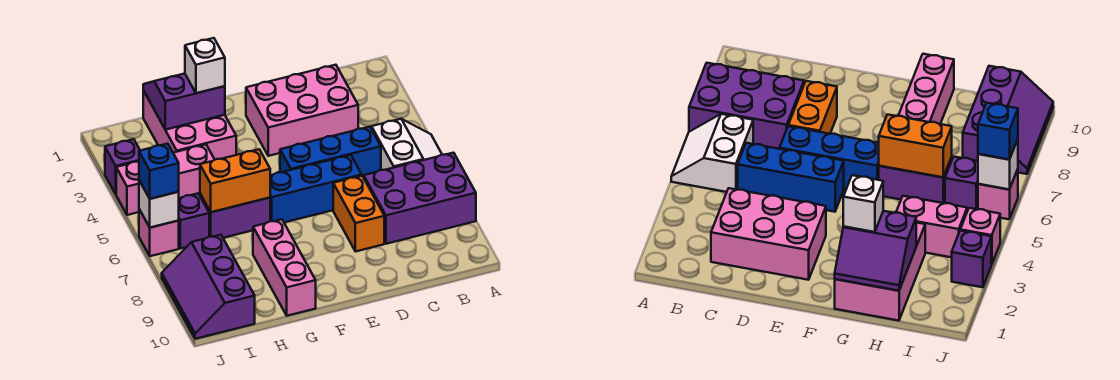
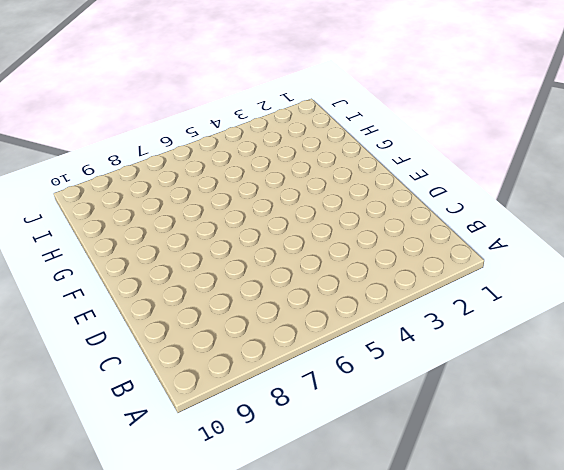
none -> white slope A5:B6 level 1 top B
none -> purple brick A7:C8 level 1
none -> pink brick C2:E3 level 1

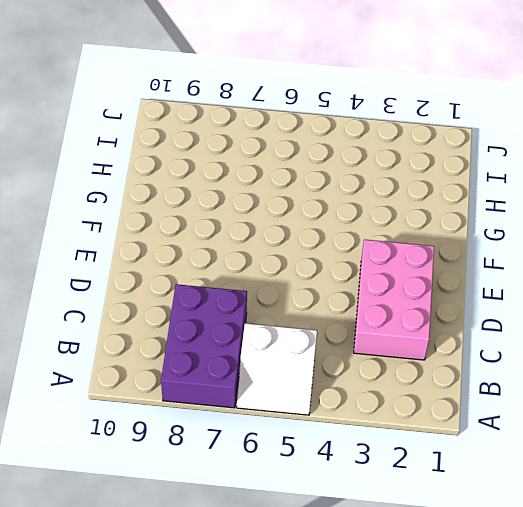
none -> blue brick C5:E5 level 1
none -> blue brick D6:F6 level 1
none -> orange brick D7:D8 level 1

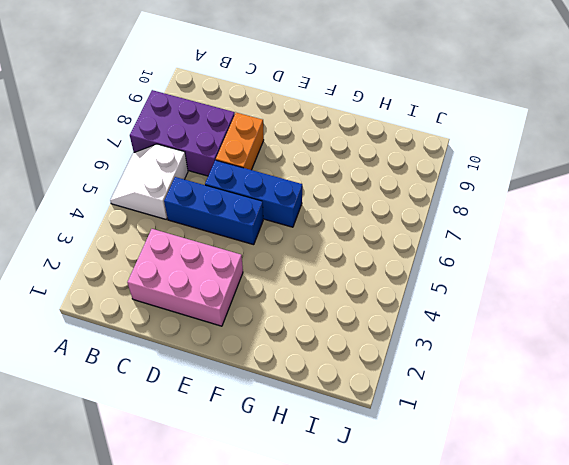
none -> pink brick G1:H3 level 1
none -> purple brick G6:H6 level 1
none -> pink brick G8:G10 level 1

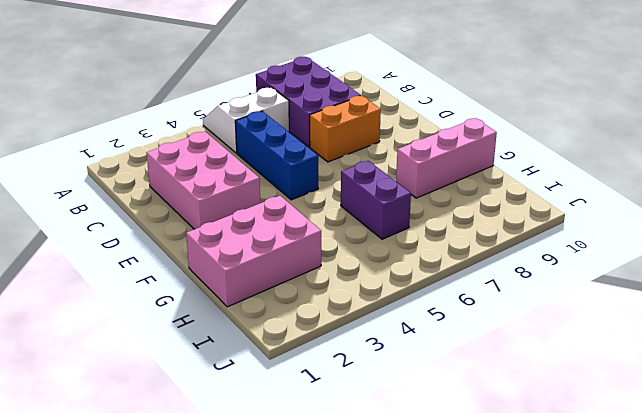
none -> blue brick D6:F6 level 1
none -> pink brick H4:I4 level 1
none -> purple brick I6 level 1

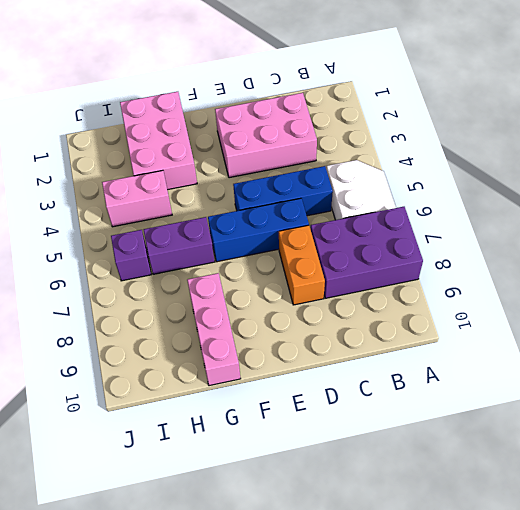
none -> purple slope I8:J10 level 1 top I
none -> purple brick J3 level 1
none -> pink brick J4 level 1

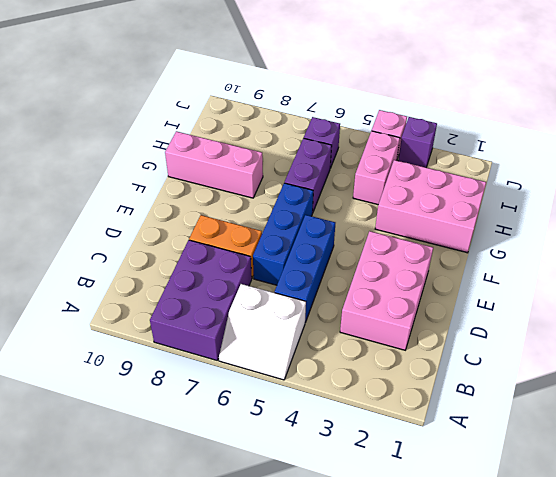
none -> purple slope I8:J10 level 1 top I
none -> pink brick J6 level 1
none -> purple slope G1:H2 level 2 top 2

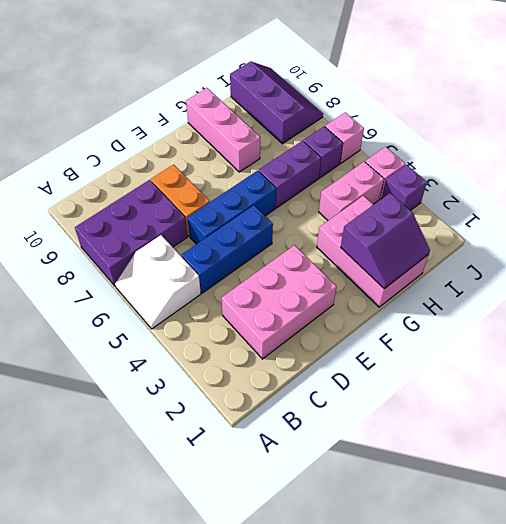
none -> orange brick G6:H6 level 2
none -> white brick J6 level 2
none -> white brick G2 level 3

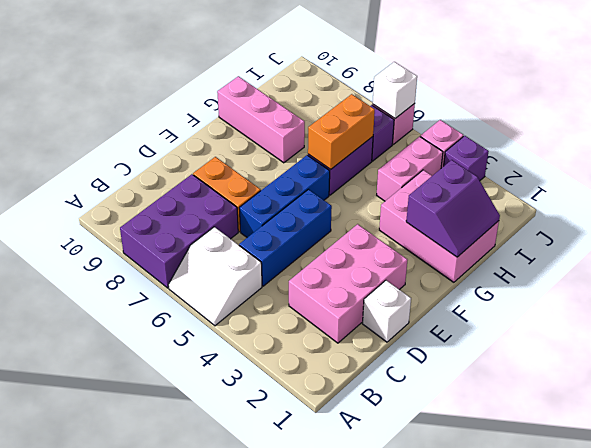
white brick D1 level 1 -> white brick G2 level 3
none -> purple slope I8:J10 level 1 top I
none -> blue brick J6 level 3

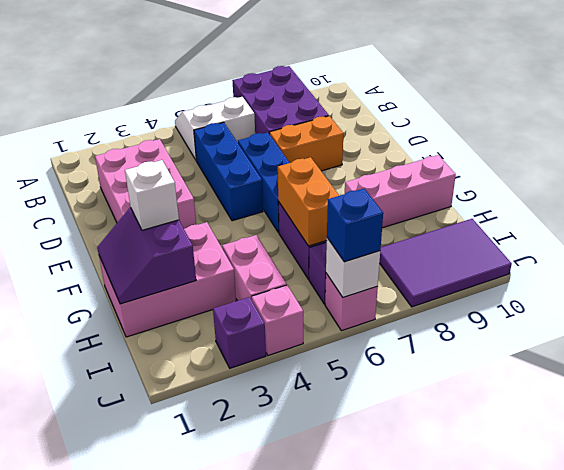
purple tile I8:J10 level 1 -> purple slope I8:J10 level 1 top I

